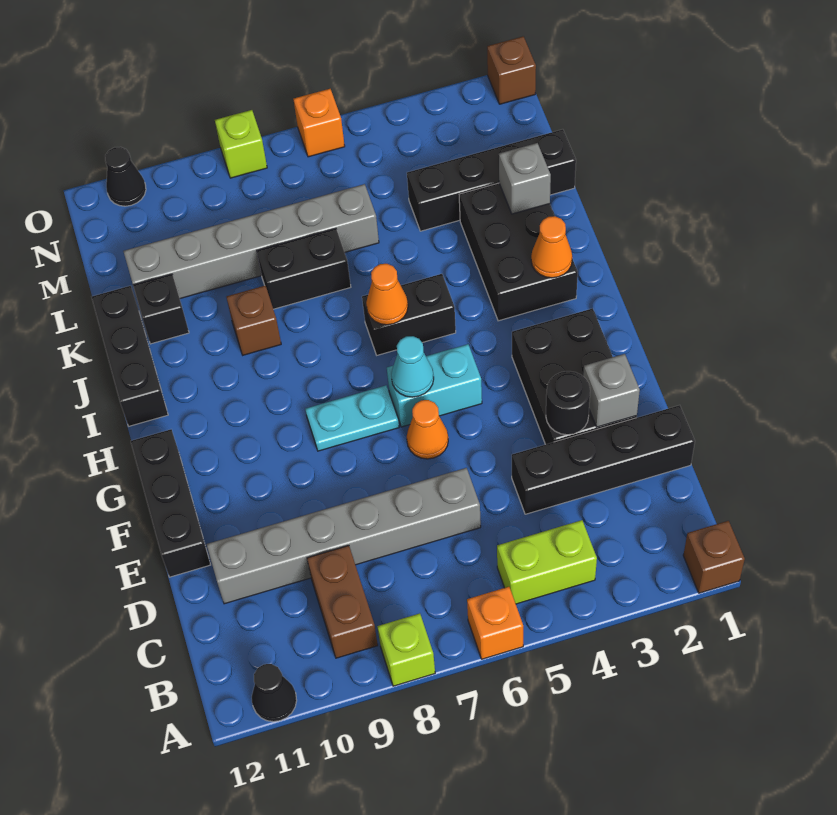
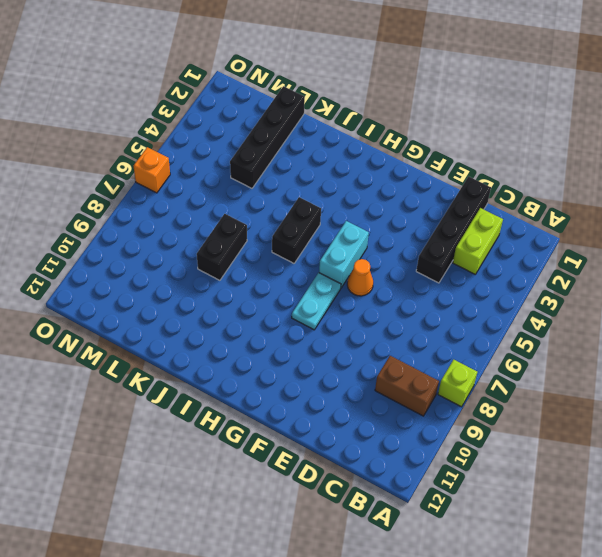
lime brick C2:C3 level 1 -> lime brick B4:B5 level 1
none -> brown brick A1 level 1
none -> orange brick A6 level 1
none -> black cone A11 level 1
none -> grey brick D6:D11 level 1

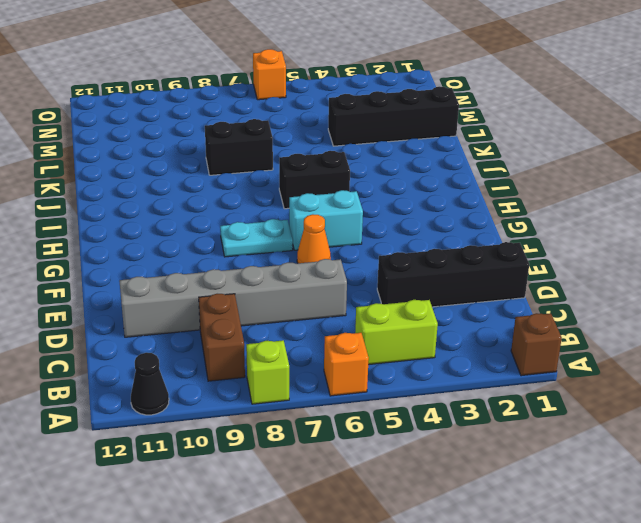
none -> black brick E2:G3 level 1
none -> black brick E12:G12 level 1
none -> black brick I2:K3 level 1
none -> black brick I12:K12 level 1

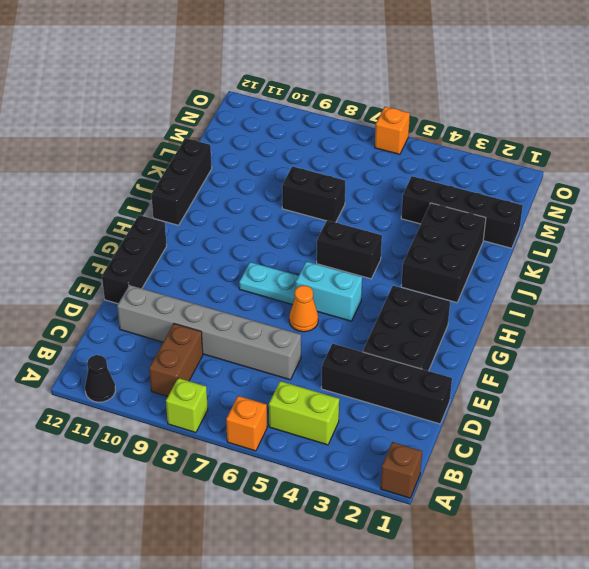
none -> brown brick J9 level 1
none -> black brick K11 level 1
none -> grey brick L6:L11 level 1
none -> brown brick O1 level 1

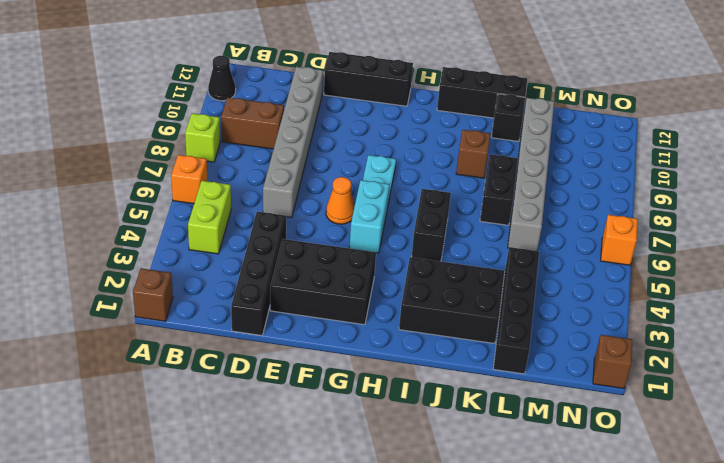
none -> lime brick O8 level 1
none -> black cone O11 level 1
none -> grey brick E2 level 2
none -> black round brick E3 level 2

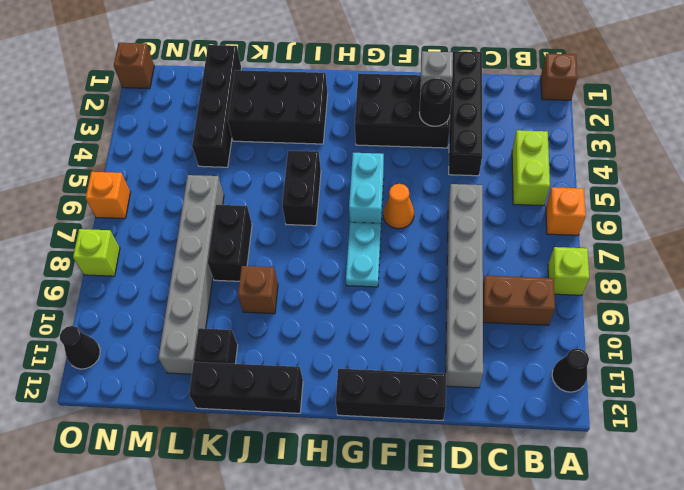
none -> cyan cone G6 level 2
none -> orange cone I2 level 2
none -> orange cone I6 level 2
none -> grey brick K2 level 2

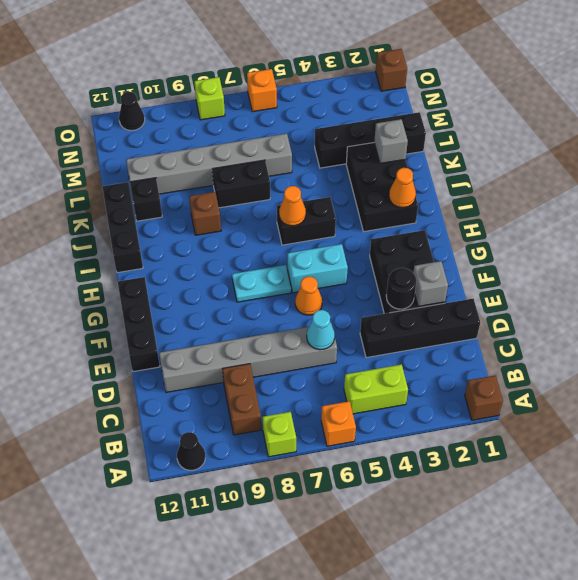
cyan cone D6 level 2 -> cyan cone G6 level 2

